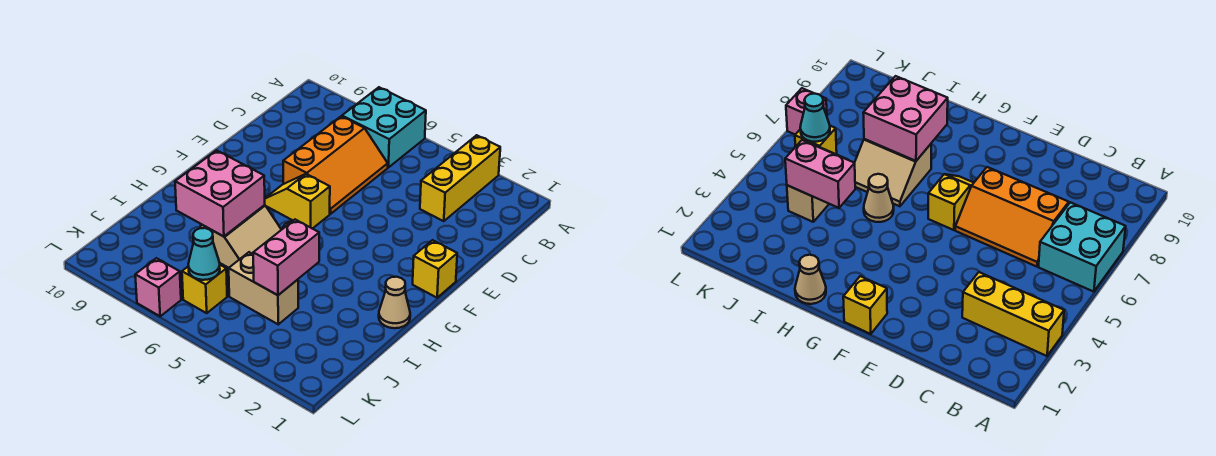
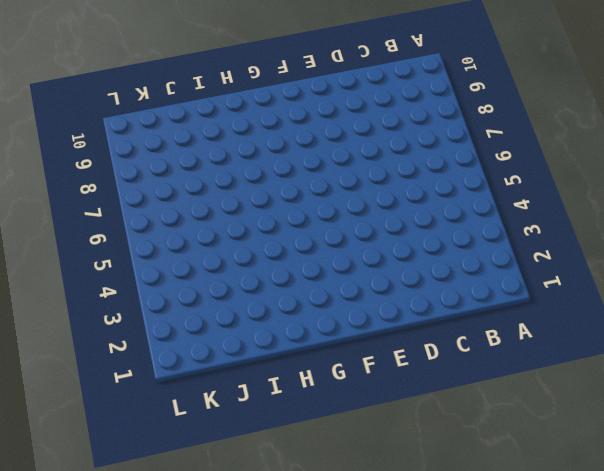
none -> yellow brick A3:C3 level 1
none -> cyan brick A6:B7 level 1
none -> orange slope C6:E7 level 1 top 7

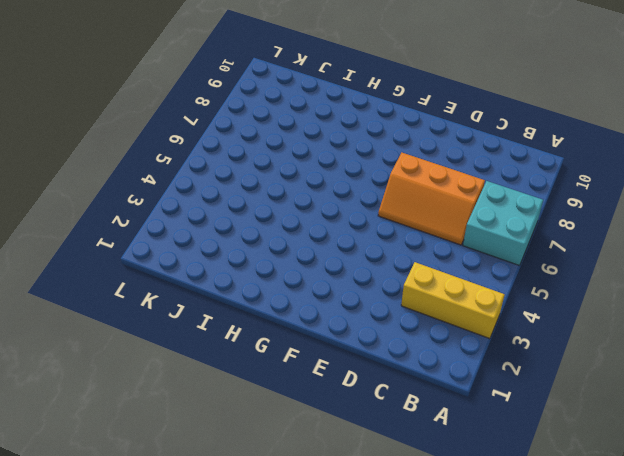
none -> yellow brick F1 level 1
none -> yellow slope F6:F7 level 1 top 6
none -> tan cone H1 level 1

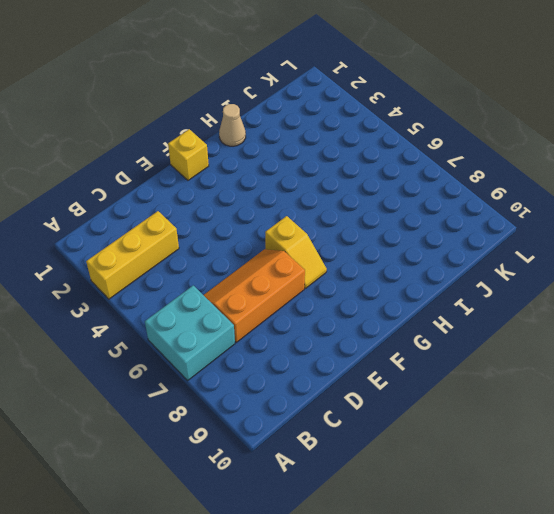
none -> tan cone H5 level 1
none -> tan slope H6:I7 level 1 top 7
none -> tan brick J4:J5 level 1

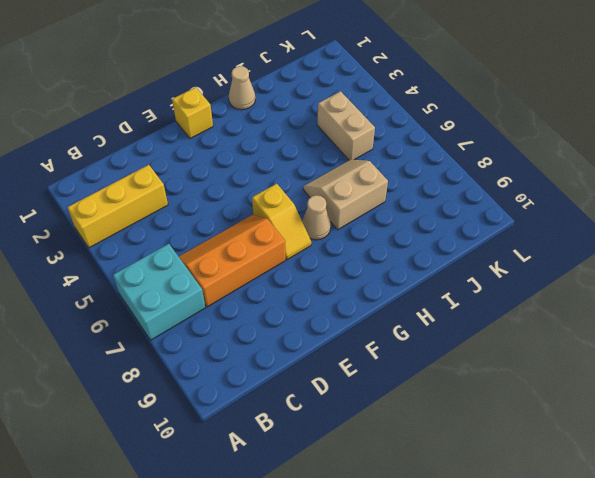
tan cone G7 level 1 -> tan cone H5 level 1
none -> yellow brick K6 level 1
none -> pink brick L7 level 1
none -> pink brick H7:I8 level 2

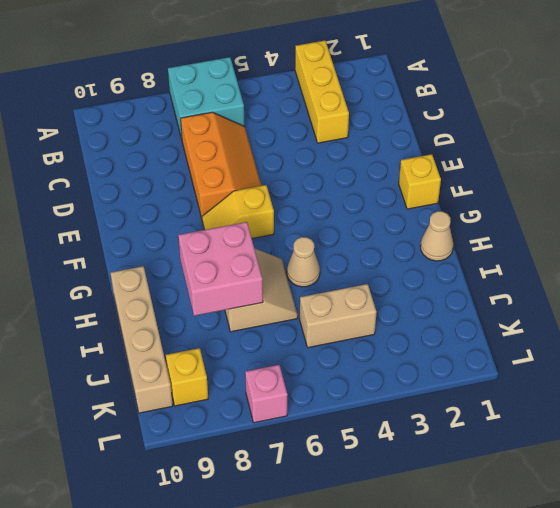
tan brick H10:K10 level 1 -> none
yellow brick K9 level 1 -> yellow brick K6 level 1
none -> pink brick I4:J4 level 2
none -> cyan cone K6 level 2

